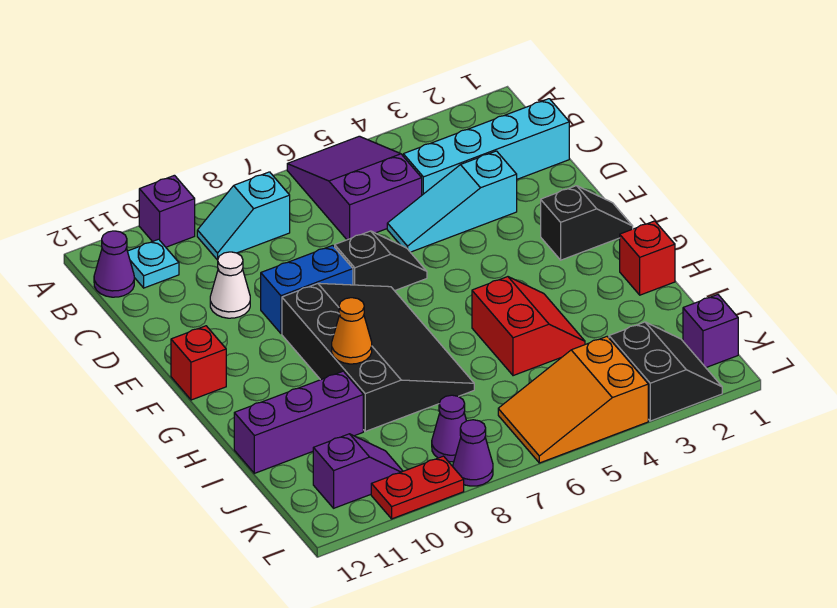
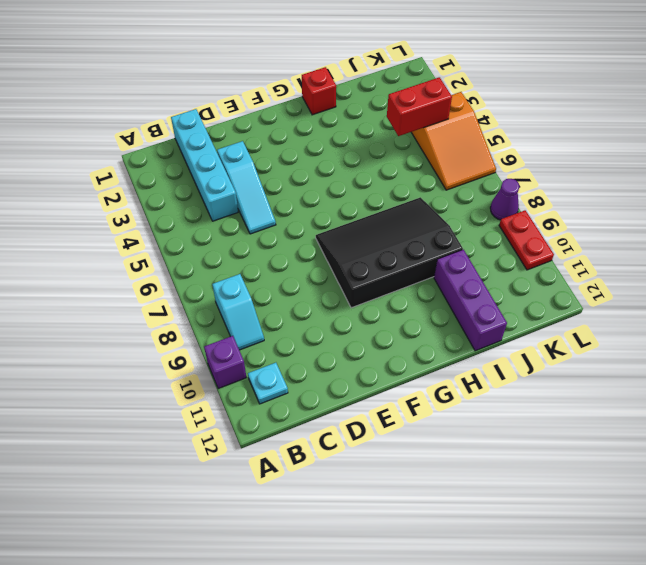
red brick J4:K4 level 2 -> none
none -> purple slope A5:C6 level 1 top C
none -> purple cone B12 level 1
none -> white cone D10 level 1

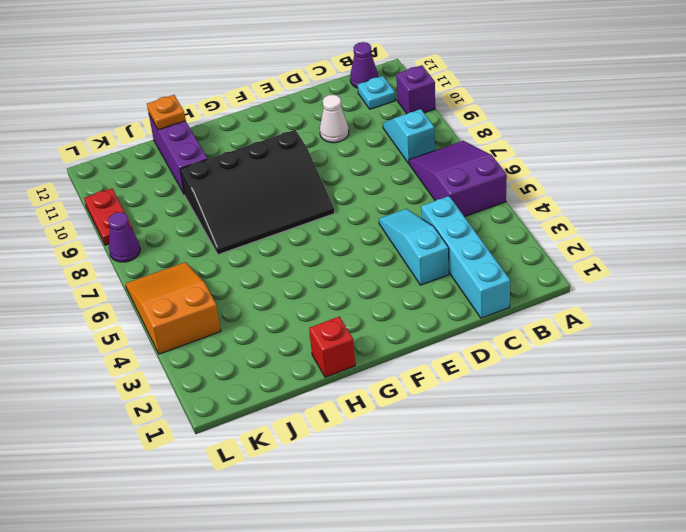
purple slope A5:B7 level 1 top 5 -> purple slope A5:C6 level 1 top C
orange plate I12 level 2 -> none
none -> black slope E6:E7 level 1 top 7
none -> blue brick E8:E9 level 1
none -> black slope F1:F2 level 1 top 2

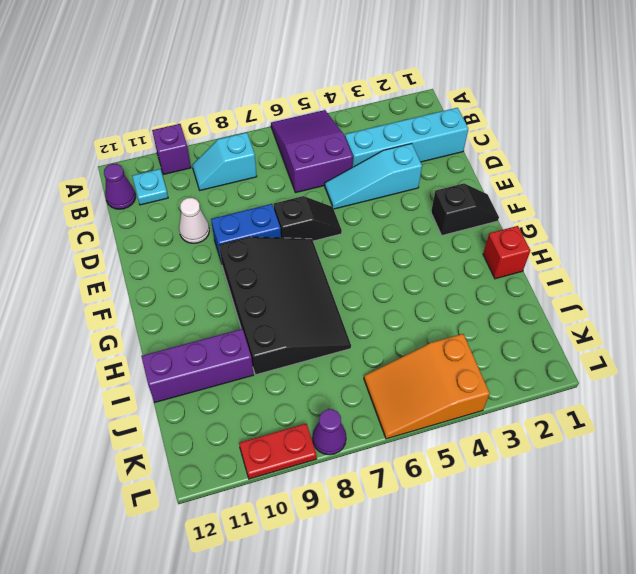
none -> red brick F12 level 1
none -> red slope H4:I5 level 1 top 5
none -> purple brick K1 level 1

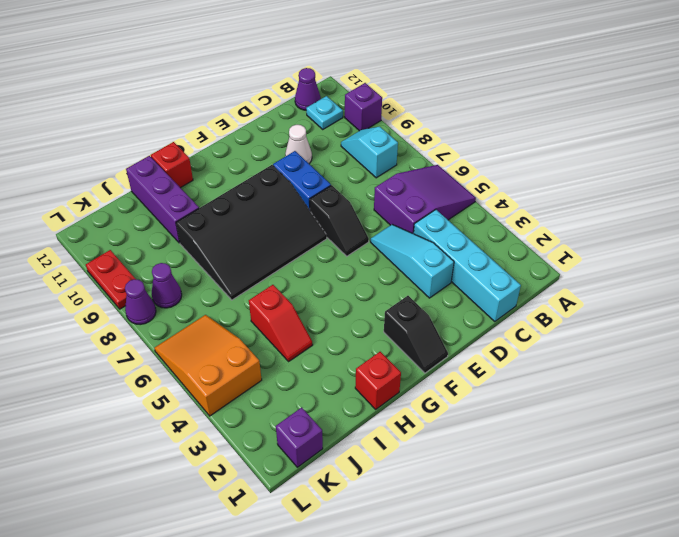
red brick H12 level 1 -> red brick F12 level 1
red slope I4:I5 level 1 top 5 -> red slope H4:I5 level 1 top 5
none -> black slope K2:L3 level 1 top 3
none -> purple slope K10:K11 level 1 top 11
none -> orange cone H9 level 2

